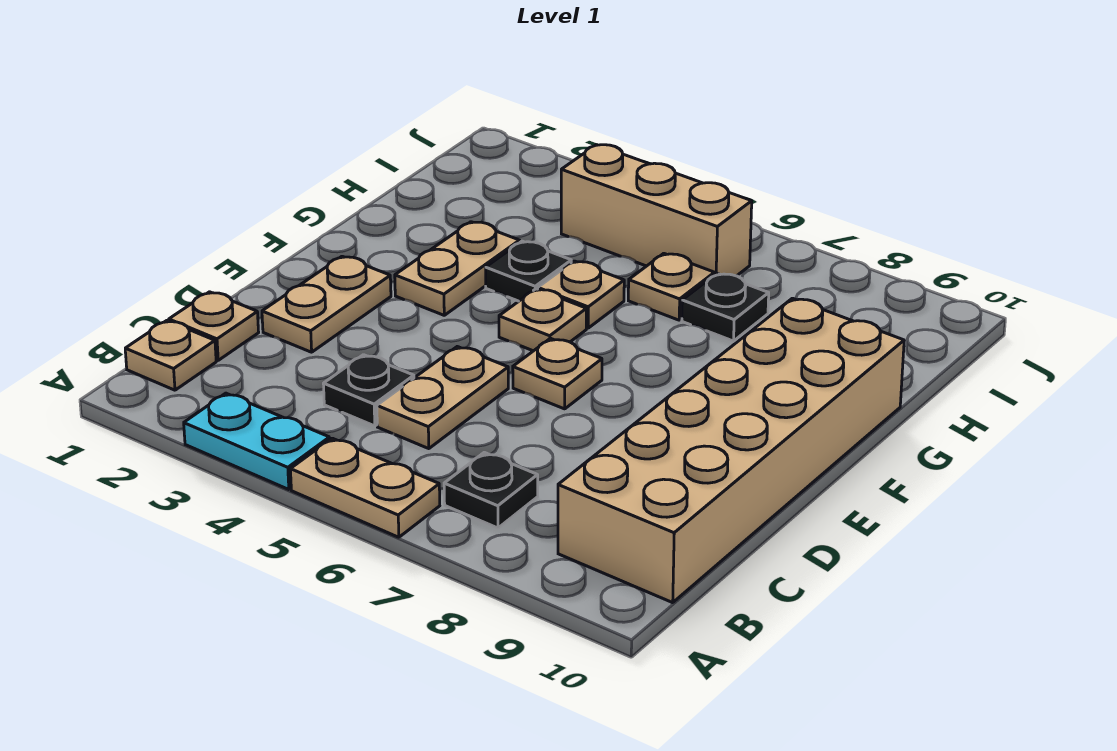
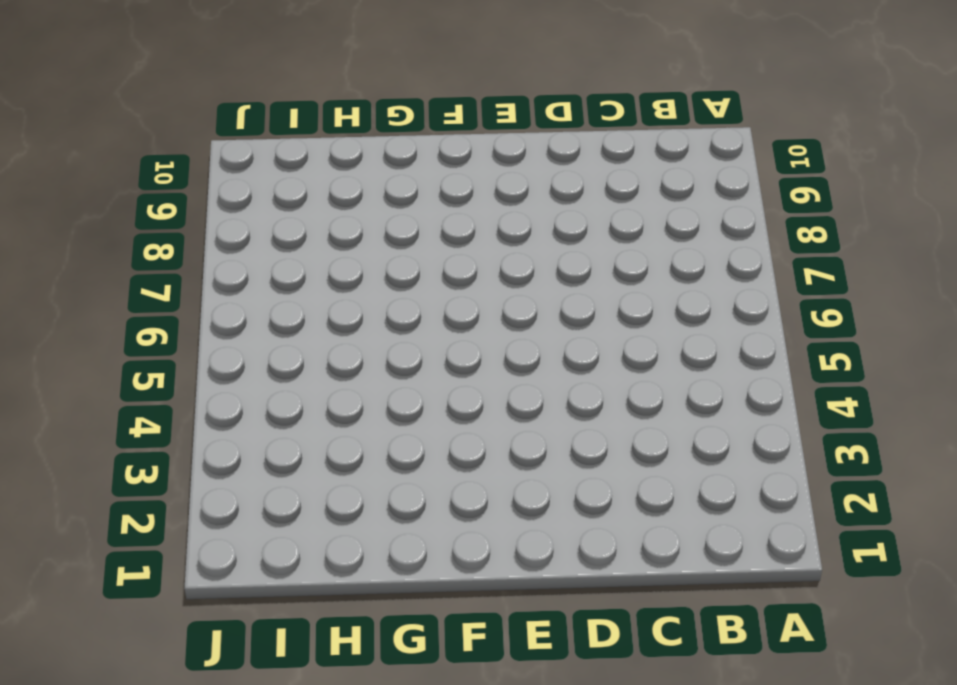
none -> cyan plate A3:A4 level 1
none -> tan plate A5:A6 level 1
none -> tan plate B1 level 1

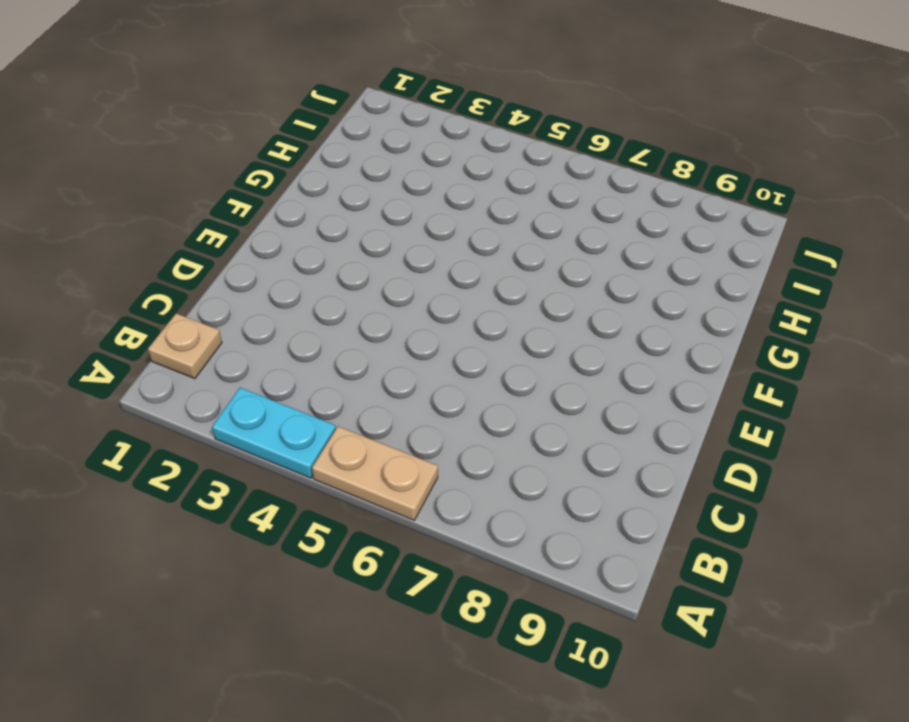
none -> black plate B7 level 1
none -> tan brick B9:G10 level 1
none -> tan plate C1 level 1

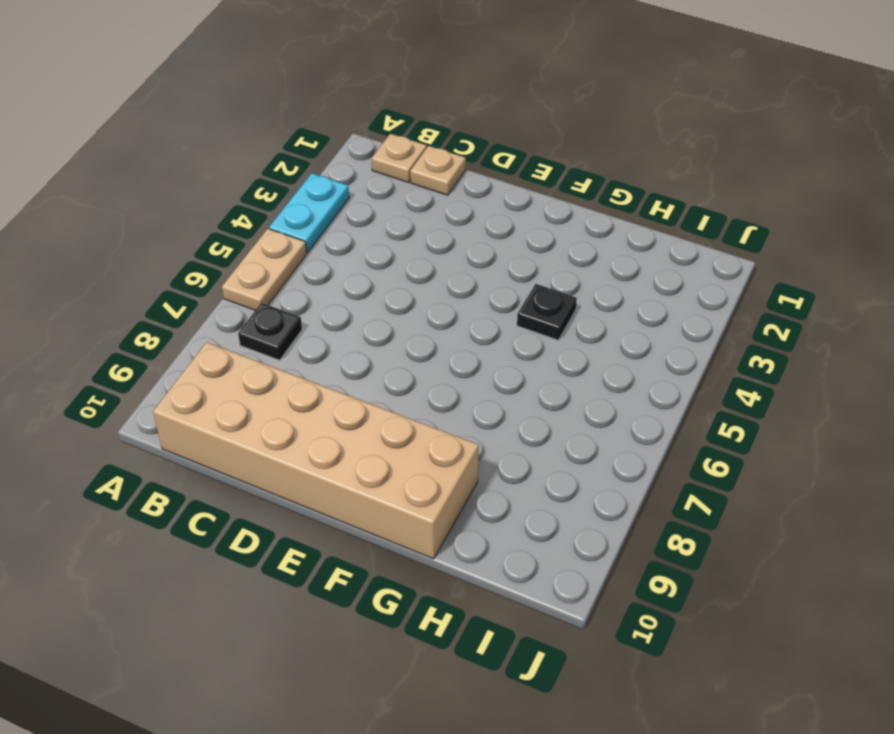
none -> black plate C4 level 1
none -> tan plate C5:D5 level 1
none -> tan plate D2:E2 level 1

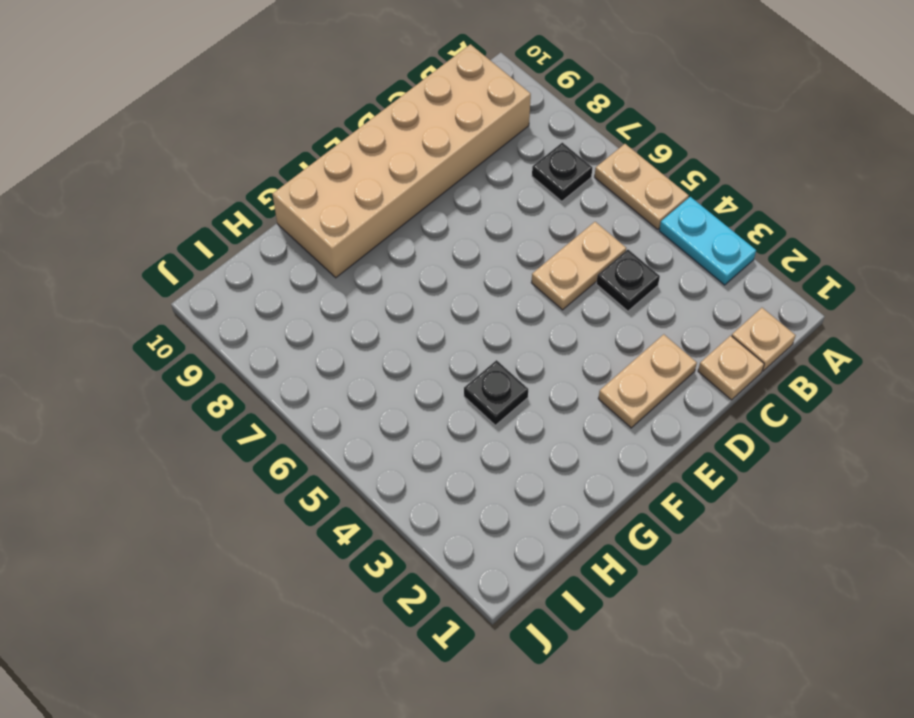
none -> tan plate E6 level 1
none -> tan plate F3:G3 level 1
none -> tan plate F5 level 1

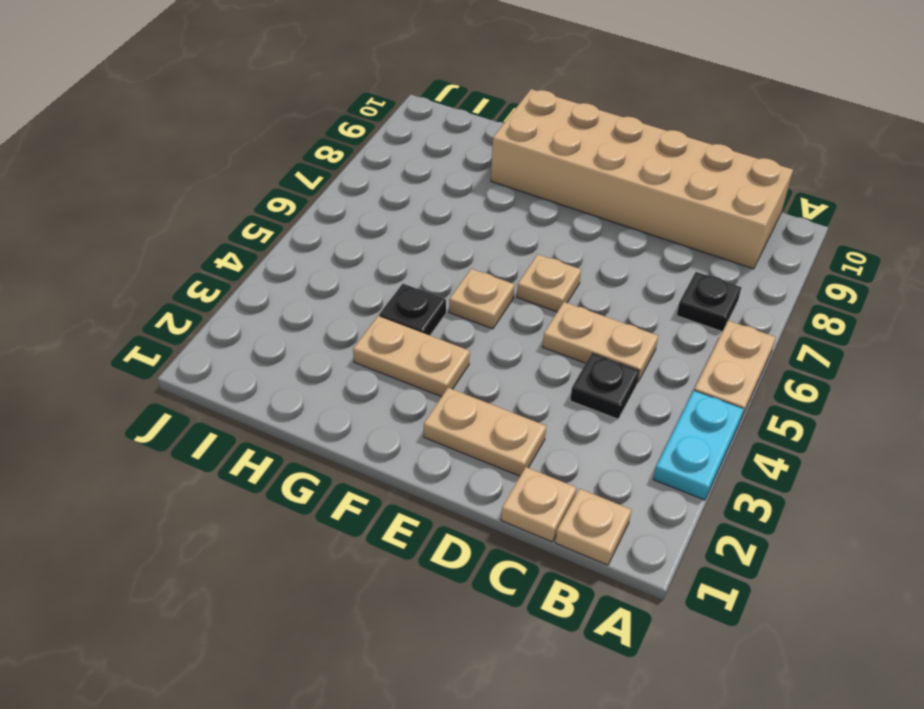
none -> tan plate G5 level 1
none -> tan plate H6 level 1
none -> black plate H7 level 1

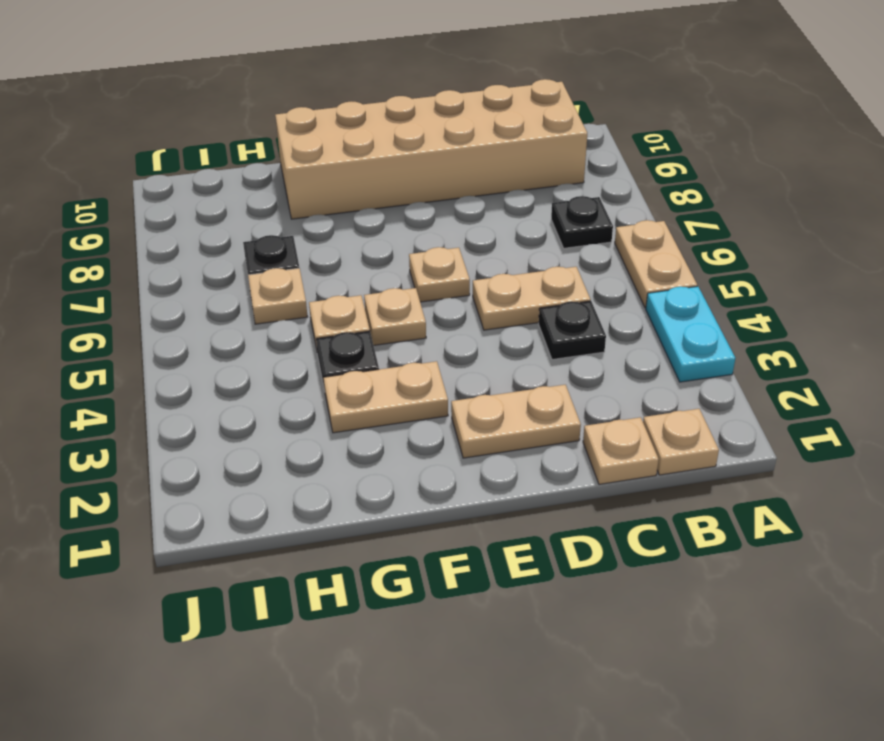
none -> tan brick I4:I6 level 1

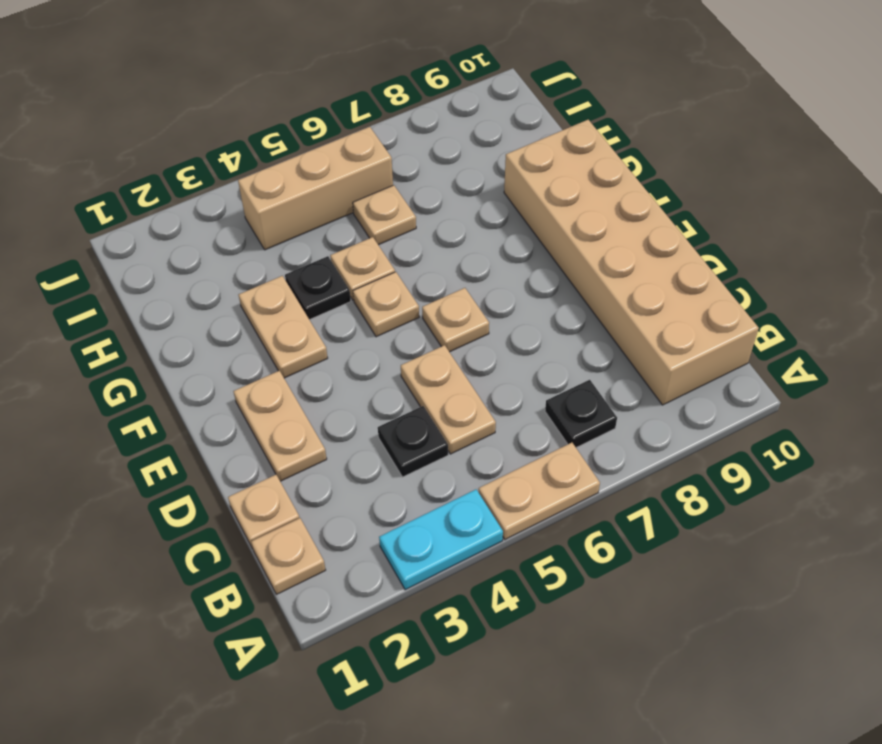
none -> black plate H7 level 1

